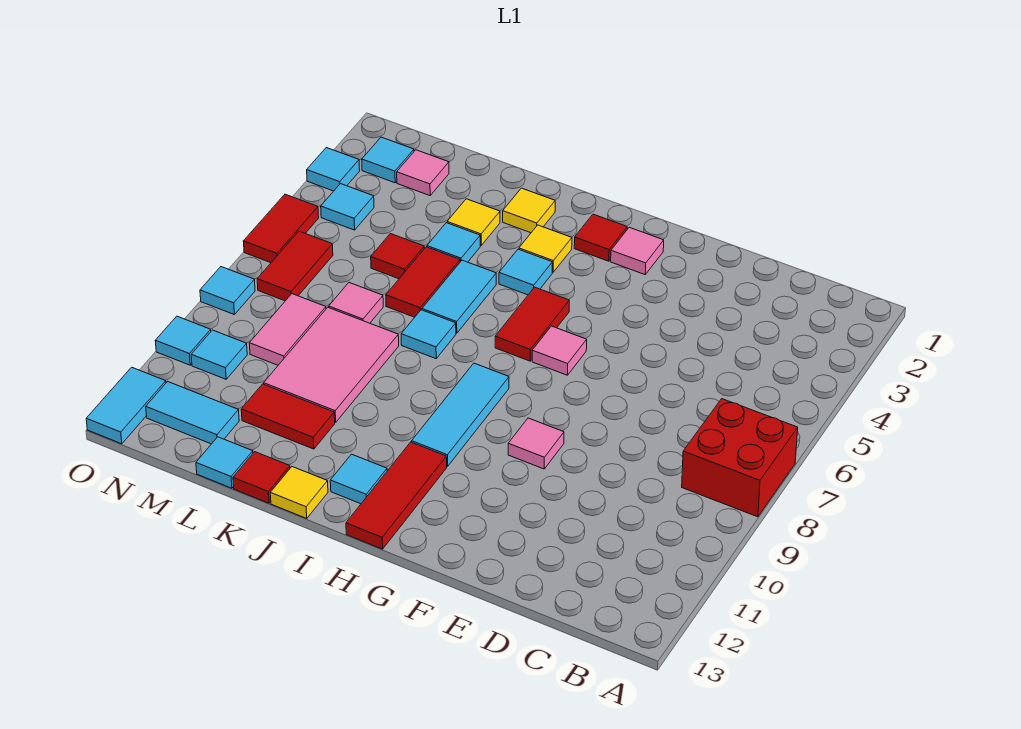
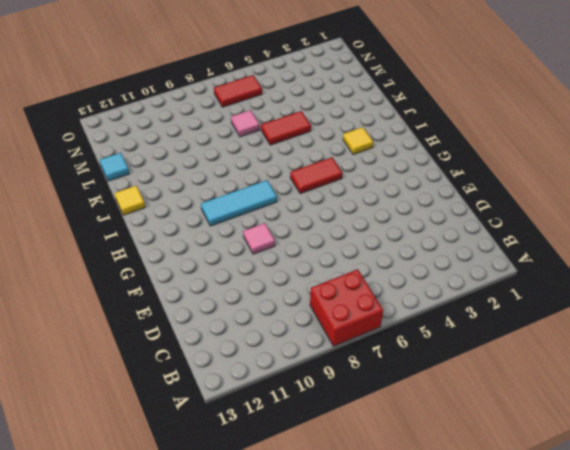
none -> pink tile G2 level 1
none -> pink tile G6 level 1
none -> red tile H2 level 1
none -> red tile H11:H13 level 1

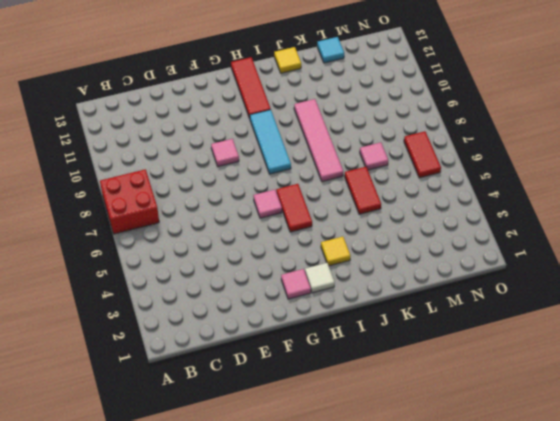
white tile H2 level 1 -> red tile H2 level 1
pink tile J7:J10 level 1 -> cyan tile J7 level 1
none -> cyan tile I4 level 1
none -> cyan tile I12 level 1
none -> yellow tile J2 level 1
none -> cyan tile J5:J6 level 1

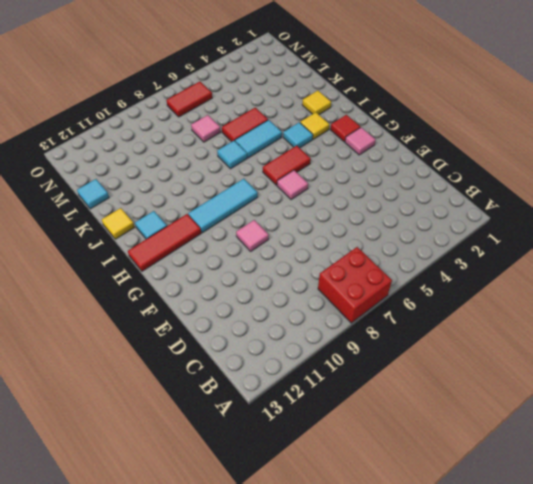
none -> yellow tile K3 level 1
none -> cyan tile K4 level 1
none -> pink tile K8:L10 level 1
none -> red tile K11:L11 level 1

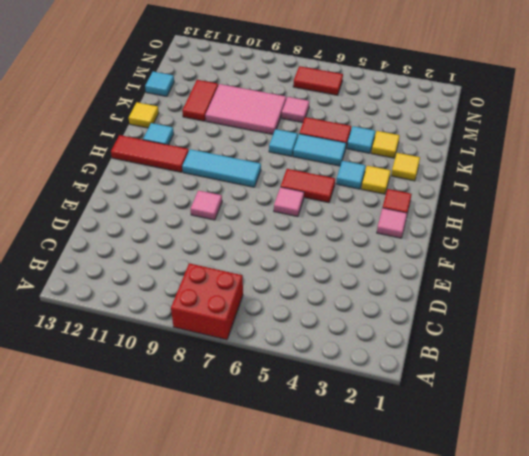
none -> red tile K13 level 1
none -> red tile L5 level 1
none -> pink tile M2 level 1
none -> pink tile M8:M9 level 1

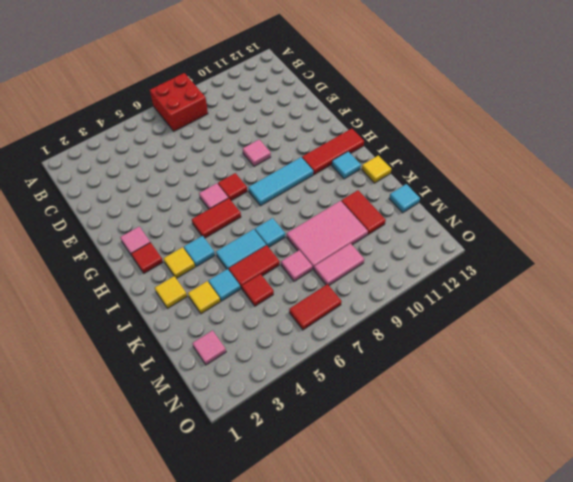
red tile G7 level 1 -> red tile K13 level 1
none -> cyan tile M12:N12 level 1
none -> cyan tile N2 level 1
none -> cyan tile N4 level 1
none -> cyan tile N10 level 1

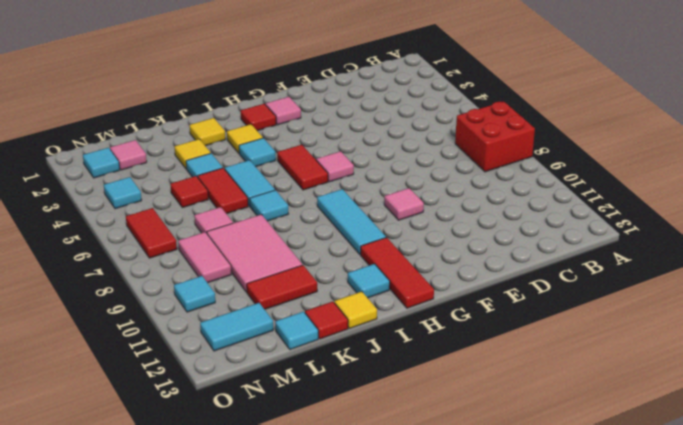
none -> cyan tile O3 level 1
none -> red tile O5:O6 level 1
none -> cyan tile O8 level 1
none -> cyan tile O10 level 1

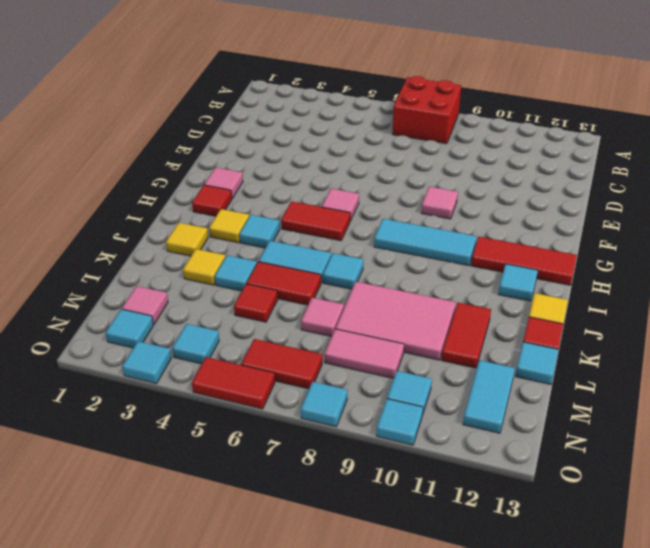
none -> cyan tile O12:O13 level 1

